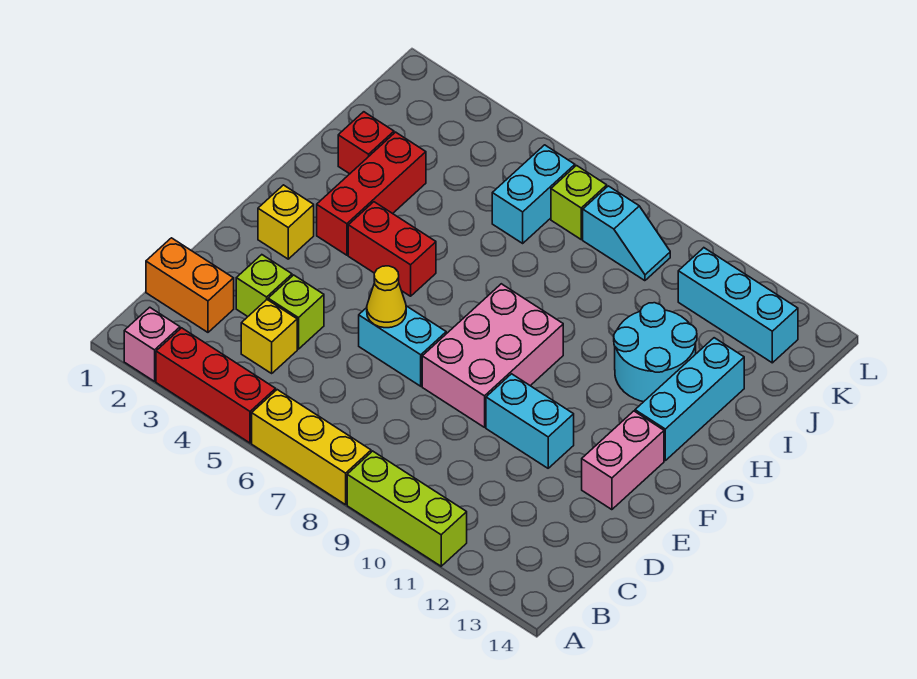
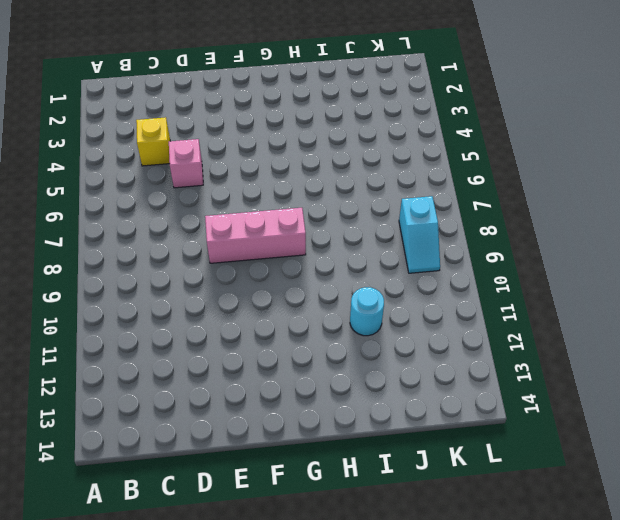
pink brick D5 level 1 -> pink brick A2 level 1
pink brick E8:G8 level 1 -> pink brick E8:G9 level 1
cyan round brick I11 level 1 -> cyan round brick H11:I12 level 1
none -> red brick A3:A5 level 1
none -> yellow brick A6:A8 level 1
none -> lime brick A9:A11 level 1

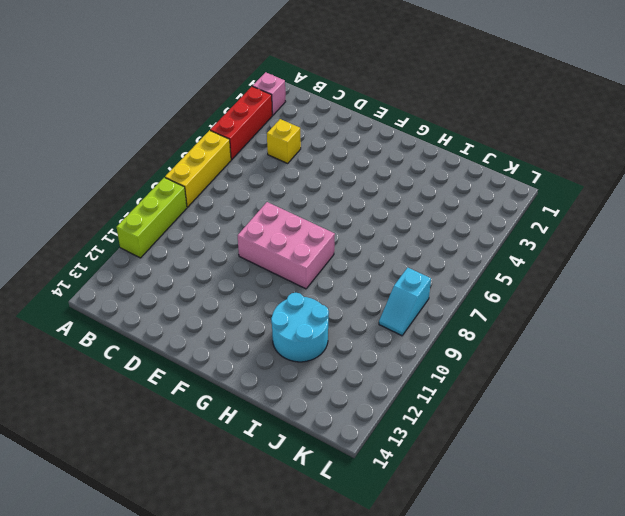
none -> orange brick C1:C2 level 1
none -> lime brick D3 level 1
none -> lime brick D4 level 1

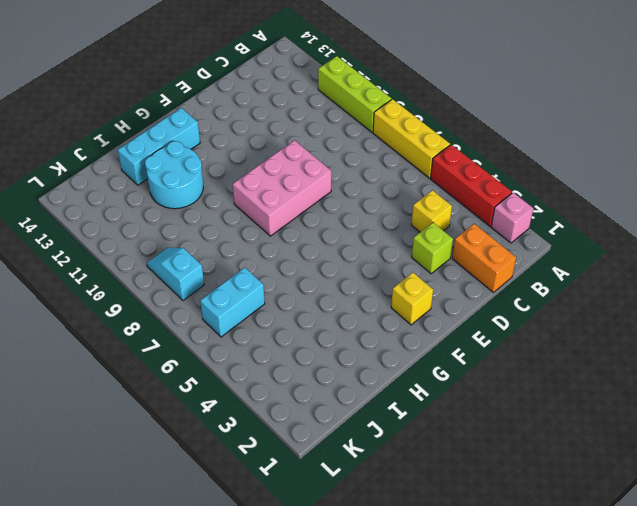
none -> lime brick D4 level 1
none -> cyan brick E6:E7 level 1
none -> cyan brick E10:E11 level 1

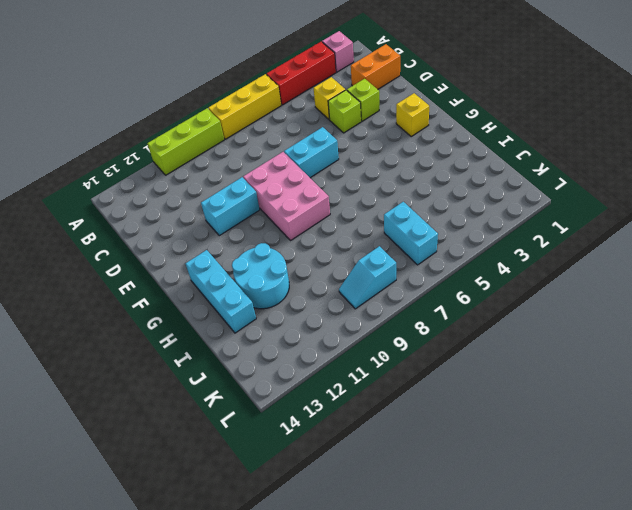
none -> pink brick E13:F13 level 1
none -> red brick G3:I3 level 1
none -> red brick G4:G5 level 1

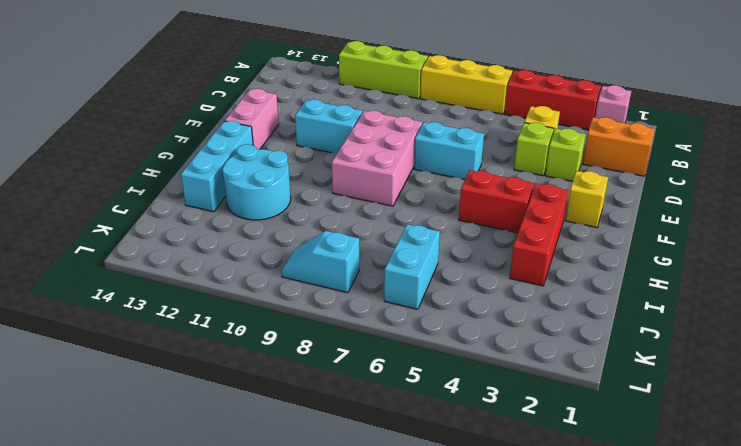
none -> red brick I2 level 1
none -> lime brick K7 level 1
none -> cyan brick K11:K13 level 1

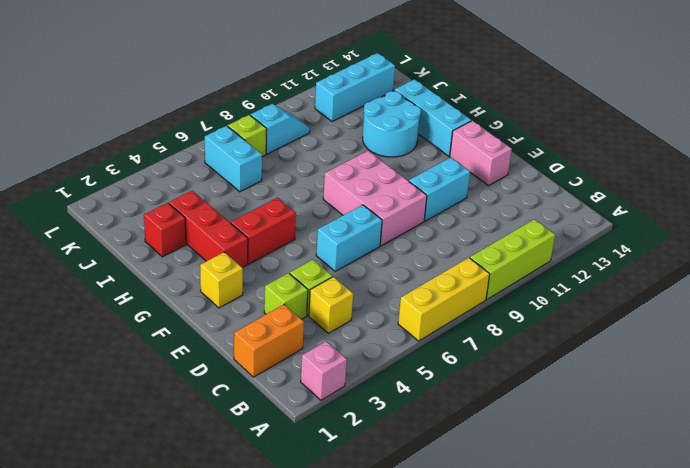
none -> red brick A3:A5 level 1
none -> yellow cone E6 level 2

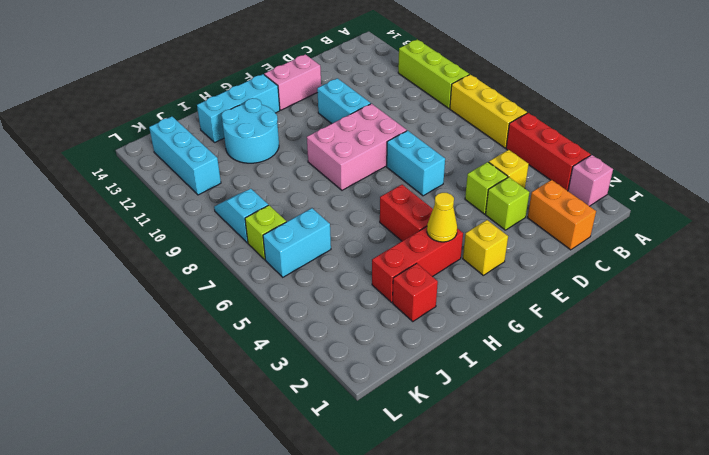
yellow cone G3 level 2 -> yellow cone E6 level 2

